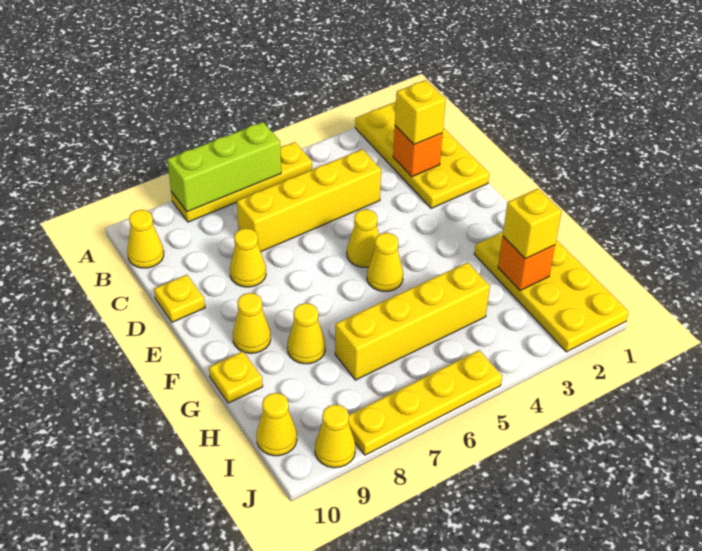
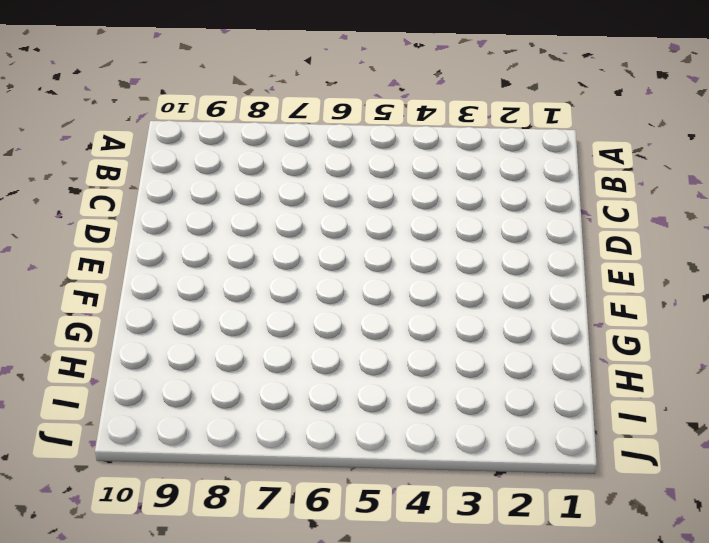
none -> yellow plate A1:D2 level 1
none -> yellow plate A5:A8 level 1
none -> yellow cone B10 level 1

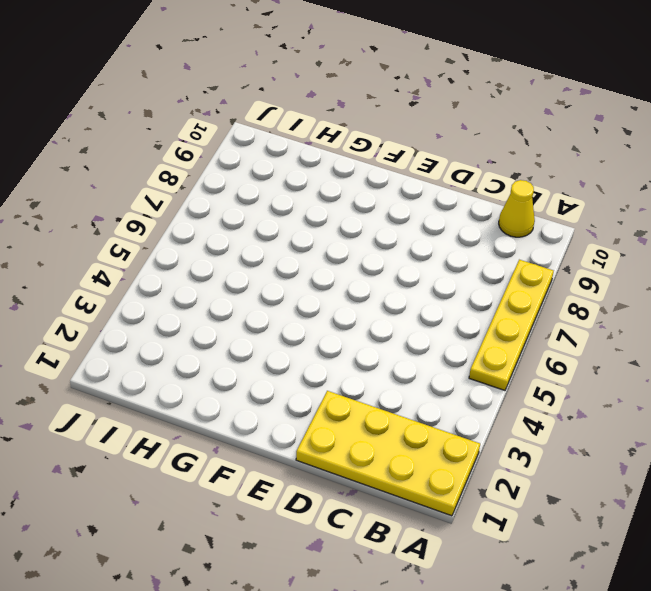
none -> yellow brick C4:C7 level 1
none -> yellow cone D8 level 1
none -> yellow plate D10 level 1

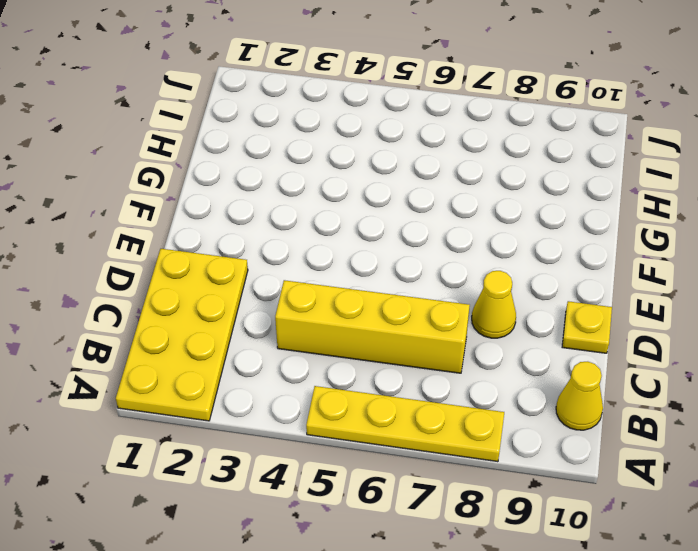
none -> yellow cone E5 level 1
none -> yellow cone F5 level 1
none -> yellow cone F9 level 1

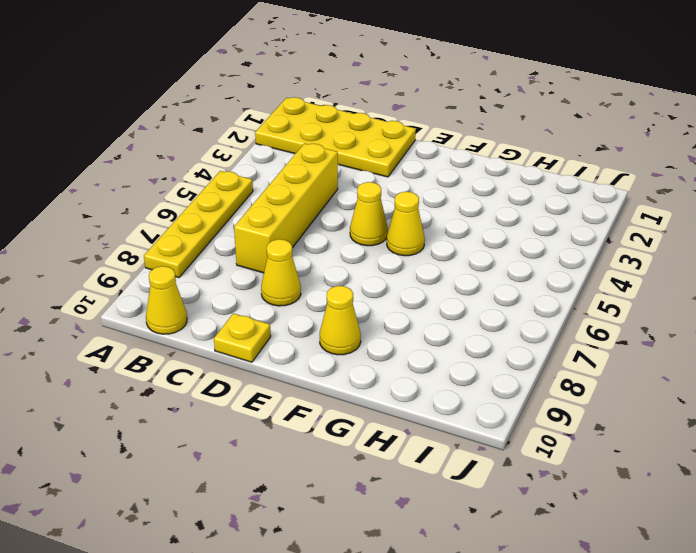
none -> yellow plate G1:J2 level 1
none -> yellow cone G8 level 1
none -> yellow plate G10 level 1

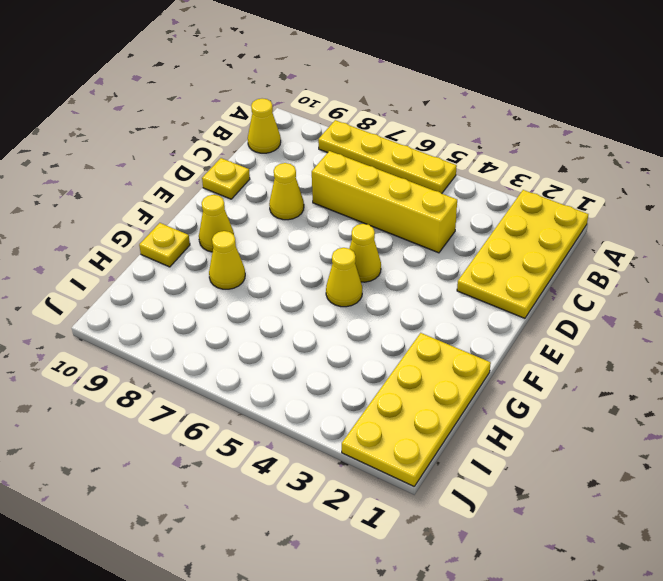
none -> yellow brick H4:H7 level 1
none -> yellow cone I10 level 1
none -> yellow plate J5:J8 level 1

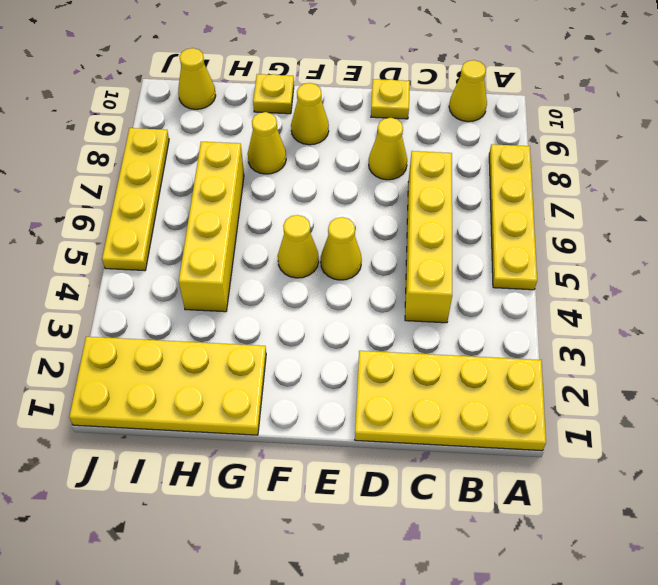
none -> yellow cone J9 level 1
none -> lime brick A6:A8 level 2
none -> orange brick C2 level 2

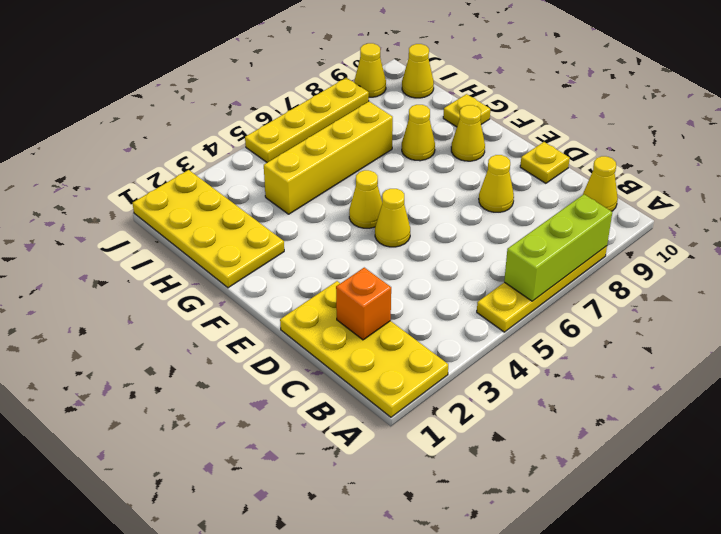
none -> yellow brick C4:C7 level 1
none -> orange brick H2 level 2
none -> yellow brick C2 level 3

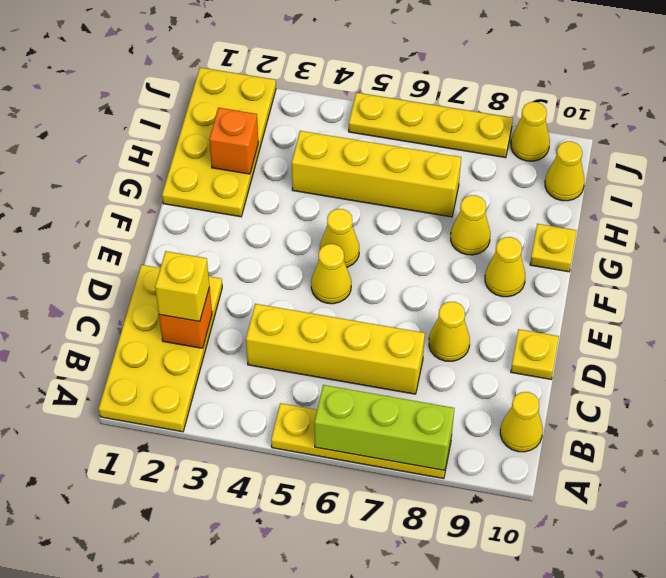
none -> yellow brick H2 level 3

